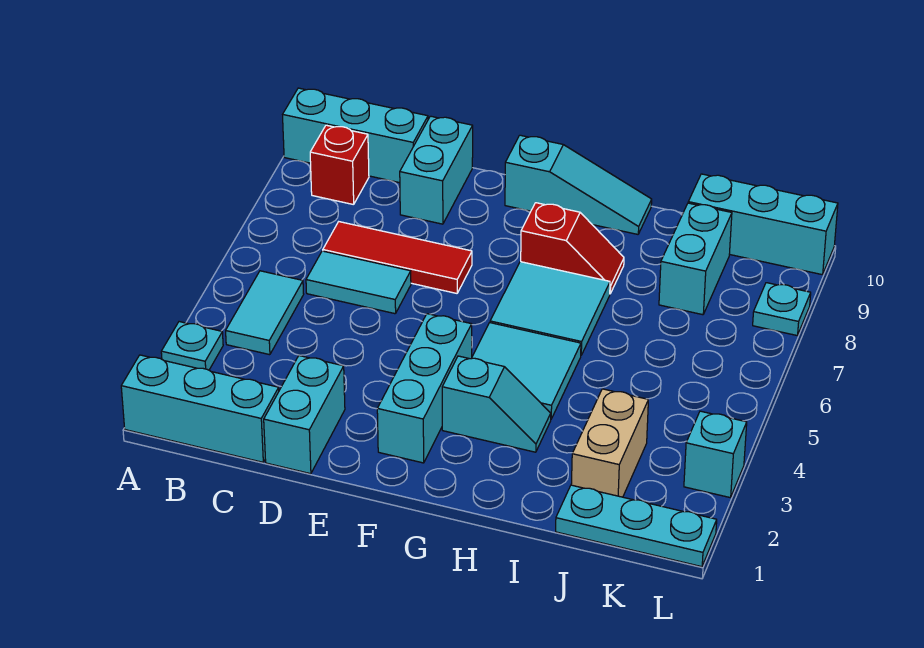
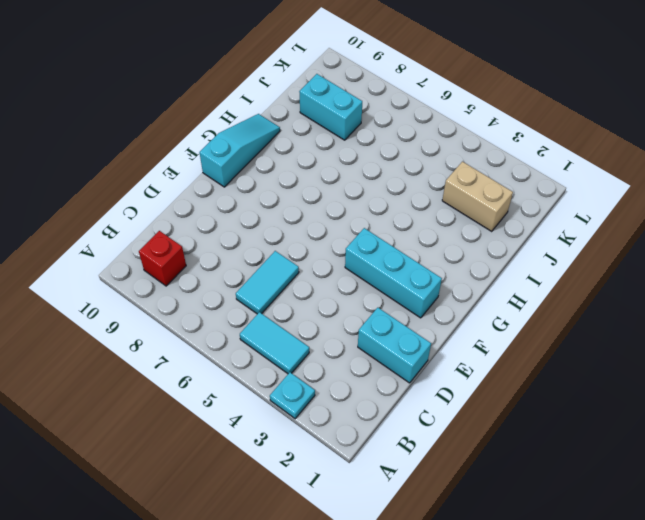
none -> cyan brick A1:C1 level 1
none -> cyan brick A10:C10 level 1
none -> red tile C7:E7 level 1

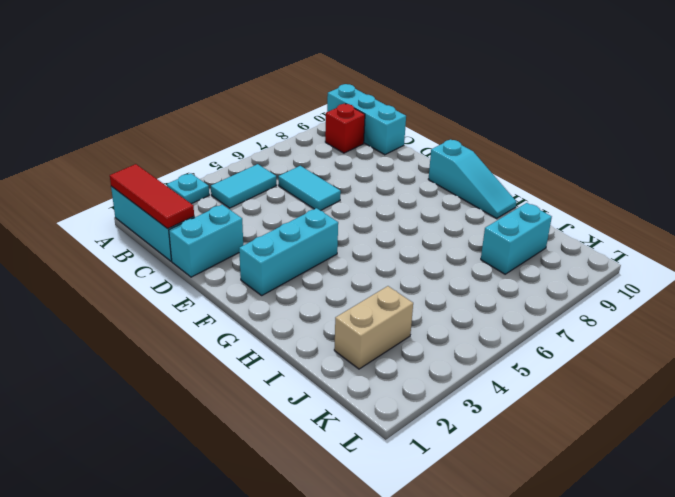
red tile A1:C1 level 2 -> red tile C7:E7 level 1
none -> cyan brick D9:D10 level 1
none -> cyan slope G3:H3 level 1 top G
none -> cyan tile G4:H5 level 1

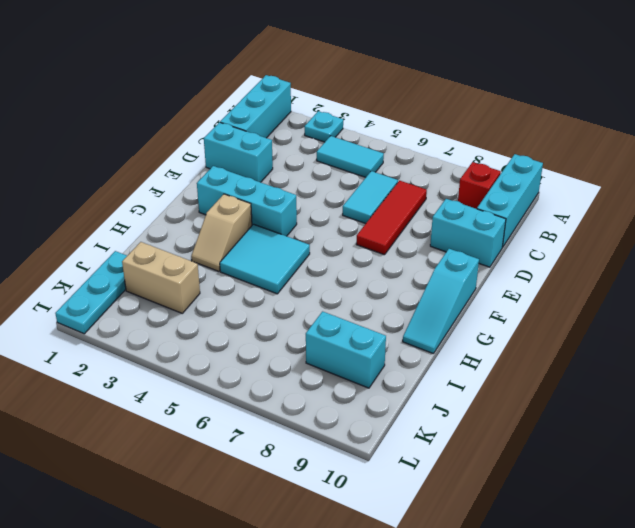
tan slope G3:H3 level 1 top G -> cyan slope G3:H3 level 1 top G
none -> cyan tile G6:H7 level 1
none -> red slope G8:H8 level 1 top G
none -> cyan brick J10:L10 level 1

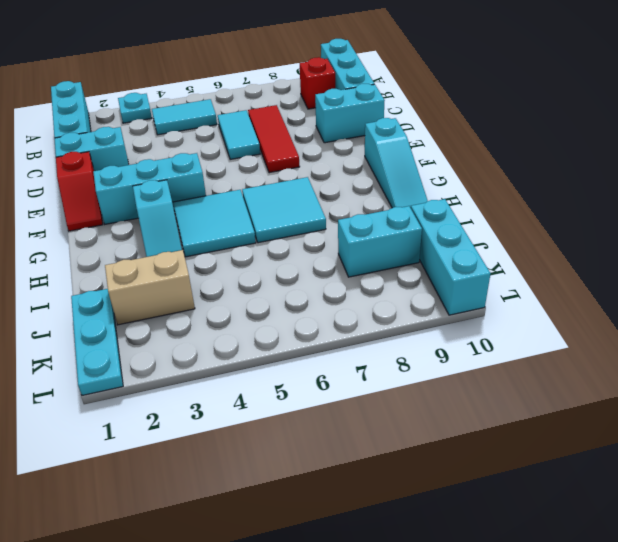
red slope E1:F1 level 1 top E -> red slope G8:H8 level 1 top G
none -> cyan brick L3 level 1
none -> cyan plate L8 level 1

